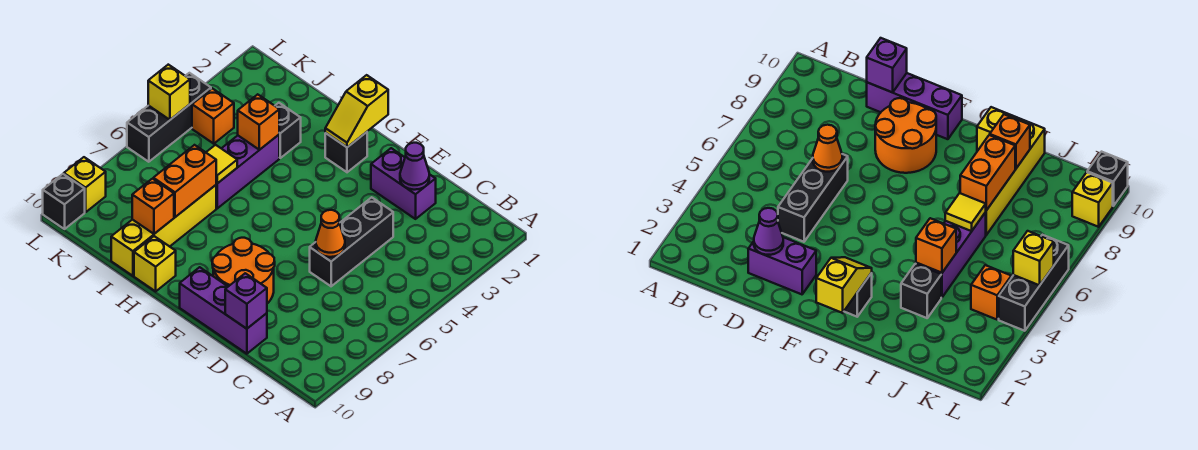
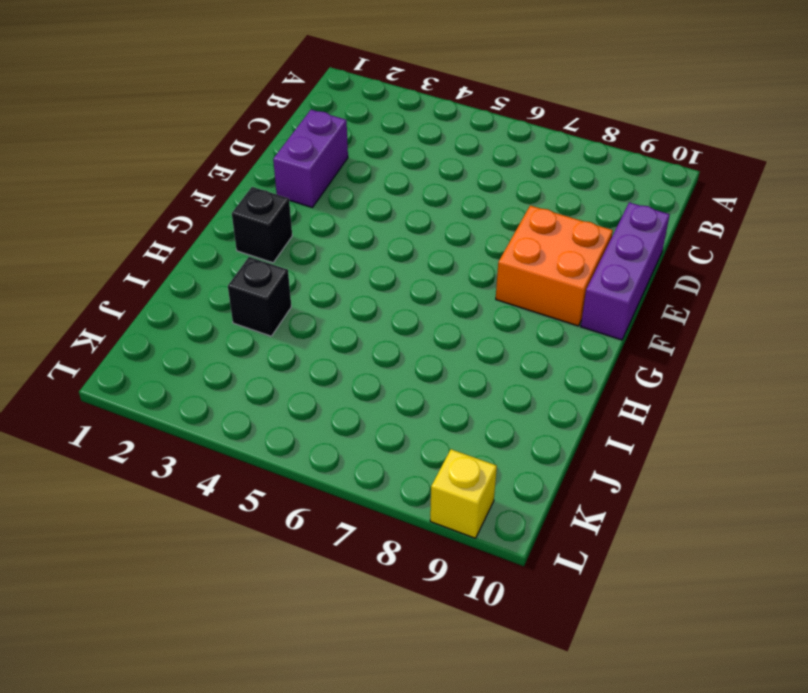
orange brick E8:F9 level 1 -> orange round brick E8:F9 level 1
none -> black brick D4:D6 level 1
none -> yellow brick H10 level 1
none -> purple brick I4:I6 level 1

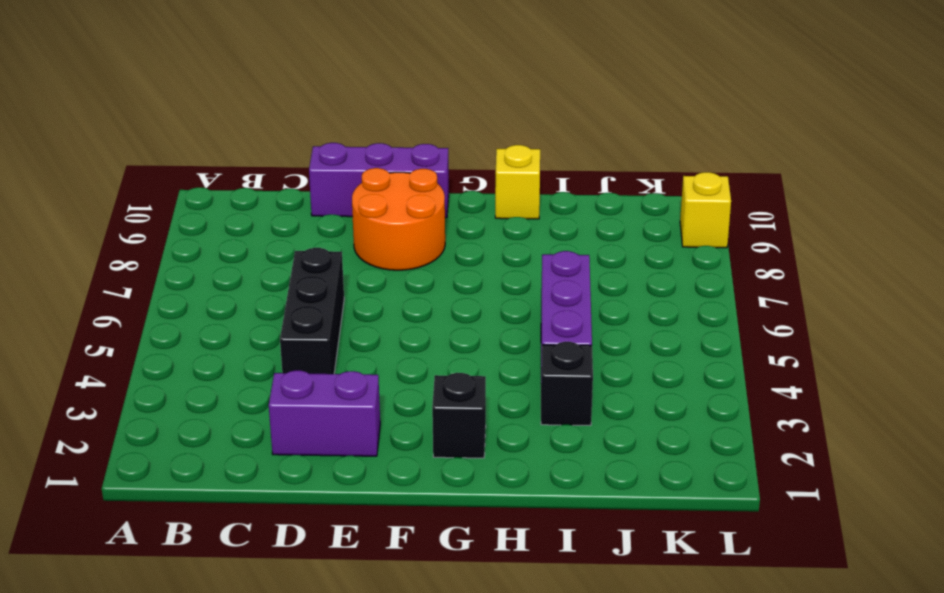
none -> yellow brick I7:I10 level 1
none -> orange brick K4 level 1
none -> black brick L4:L6 level 1

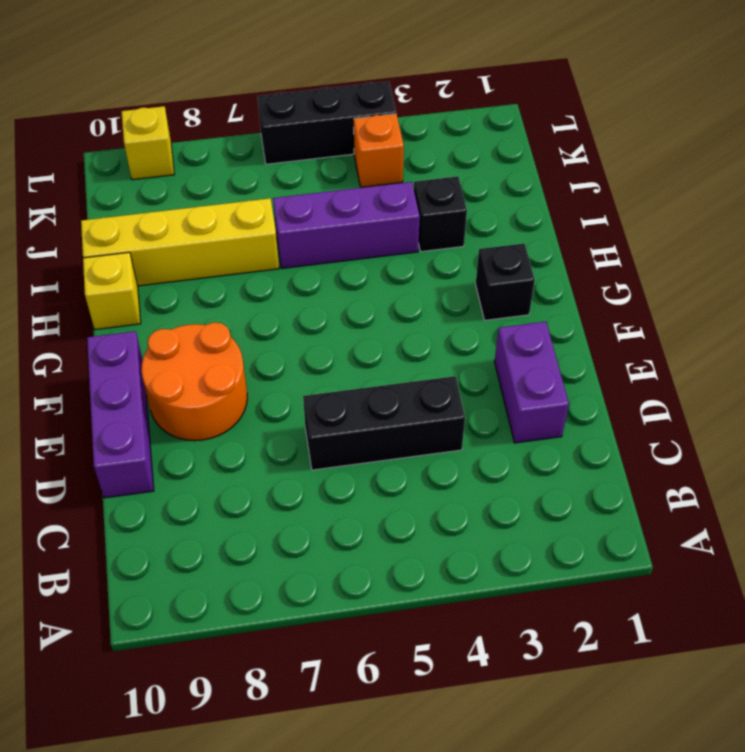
none -> black brick L10 level 1
none -> purple cone D2 level 2
none -> orange cone D6 level 2

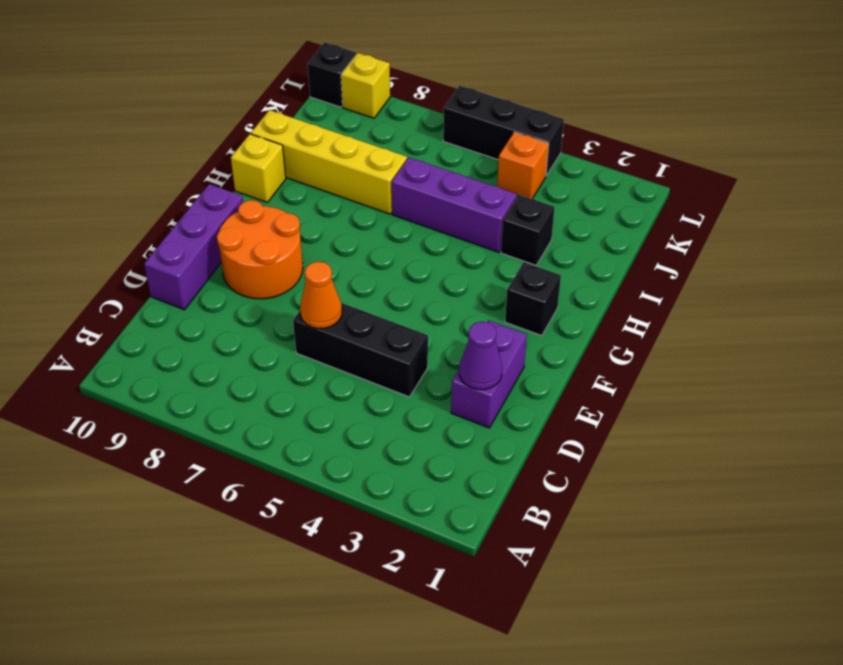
none -> purple brick D10 level 2
none -> yellow slope G1:G2 level 2 top 1
none -> orange brick I4 level 2

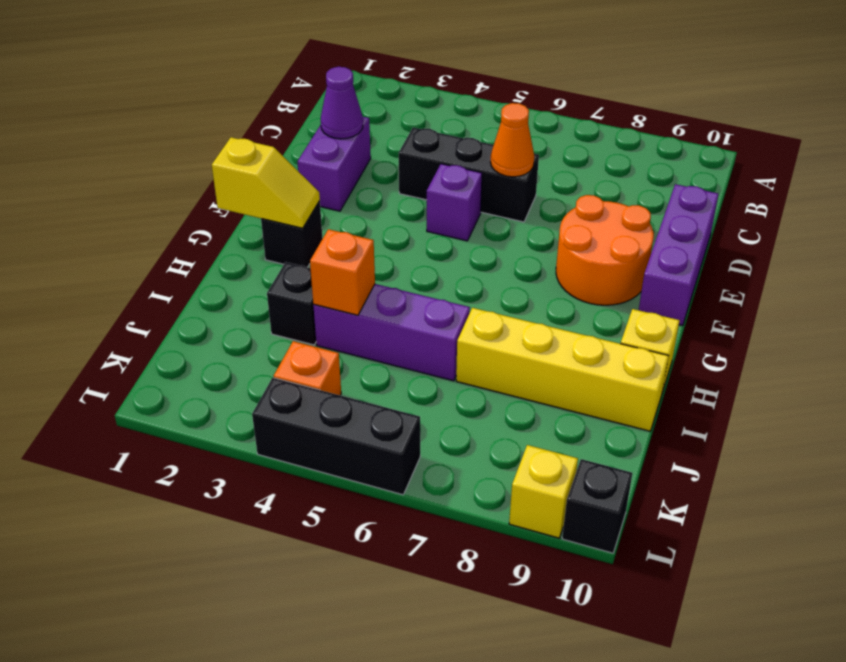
purple brick E5 level 1 -> purple brick D10 level 2
none -> yellow tile I6 level 2
none -> orange brick I7:I8 level 2
none -> orange brick I9 level 2

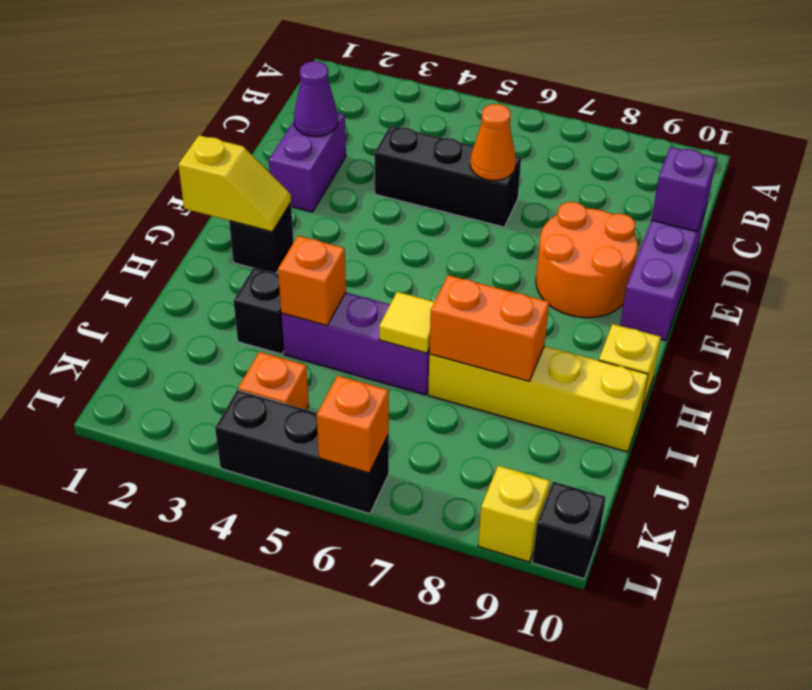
orange brick L6 level 2 -> orange brick I9 level 2
none -> yellow brick L5 level 2

